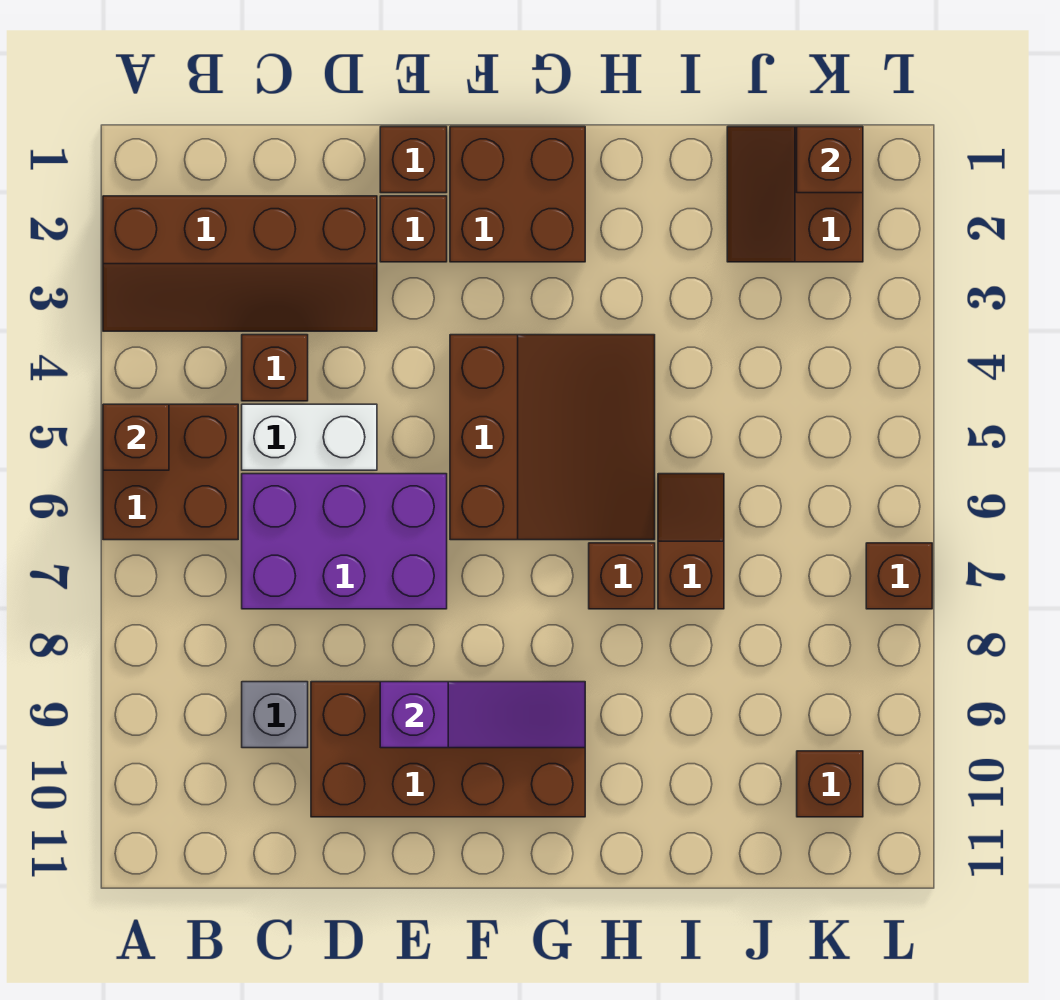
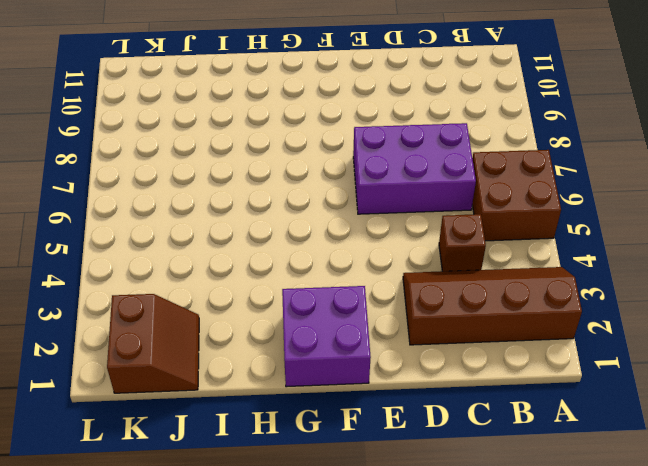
purple brick F1:G2 level 1 -> brown brick F1:G2 level 1
none -> white brick C5:D5 level 1
none -> grey brick C9 level 1
none -> brown brick D9:G10 level 1

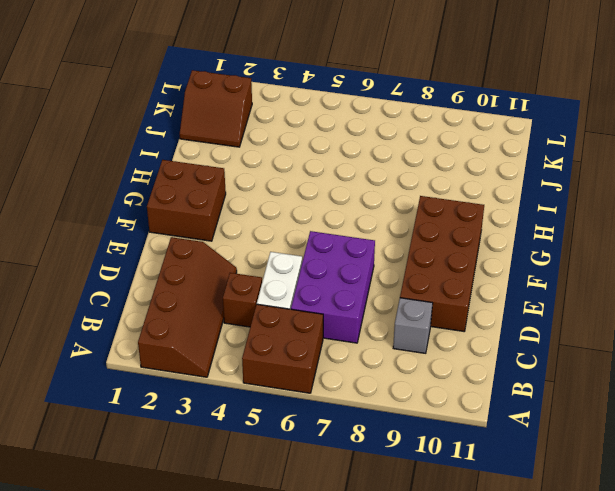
none -> brown brick E1 level 1
none -> brown brick E2 level 1
none -> brown slope F4:H6 level 1 top F

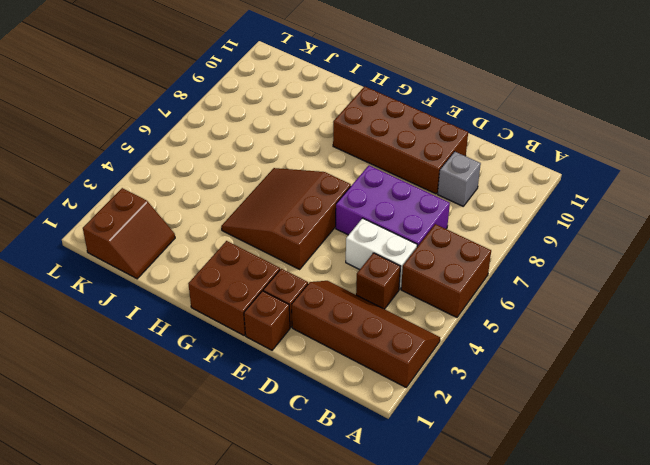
none -> brown brick H7 level 1
none -> brown slope I6:I7 level 1 top 7
none -> brown brick K10 level 1

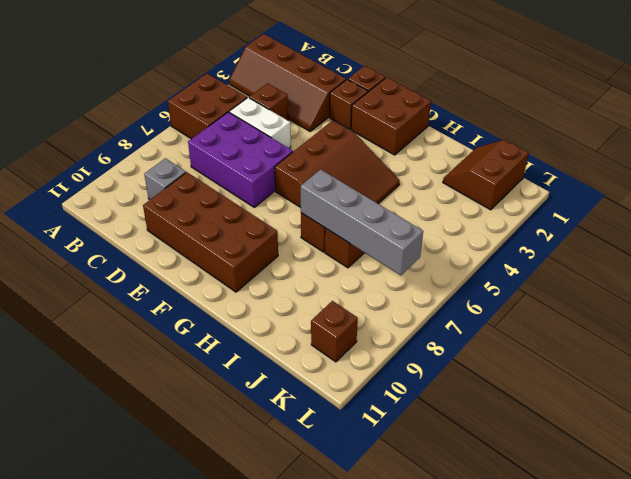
grey brick H7:K7 level 2 -> none
none -> brown brick L7 level 1
none -> brown brick A5 level 2
none -> purple slope E9:G9 level 2 top E

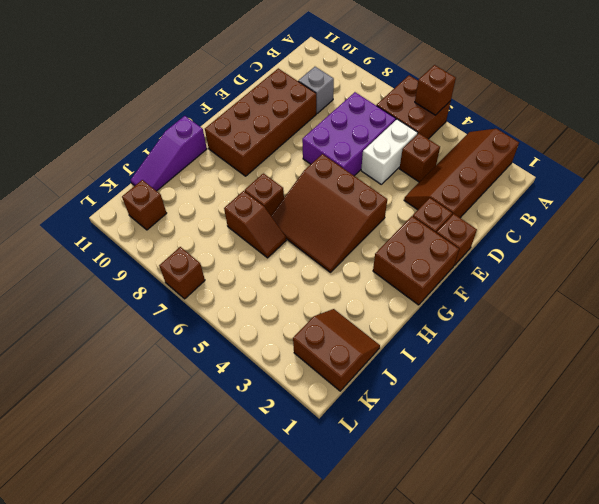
purple slope H11:J11 level 1 top H -> purple slope E9:G9 level 2 top E
none -> brown brick K1 level 2

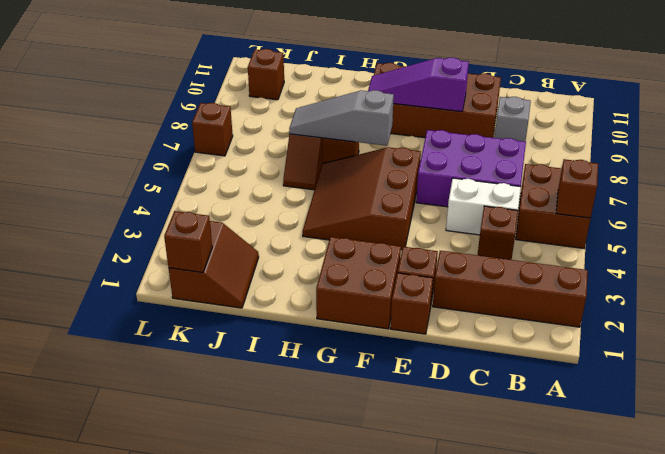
grey slope G7:I7 level 2 top G -> none

